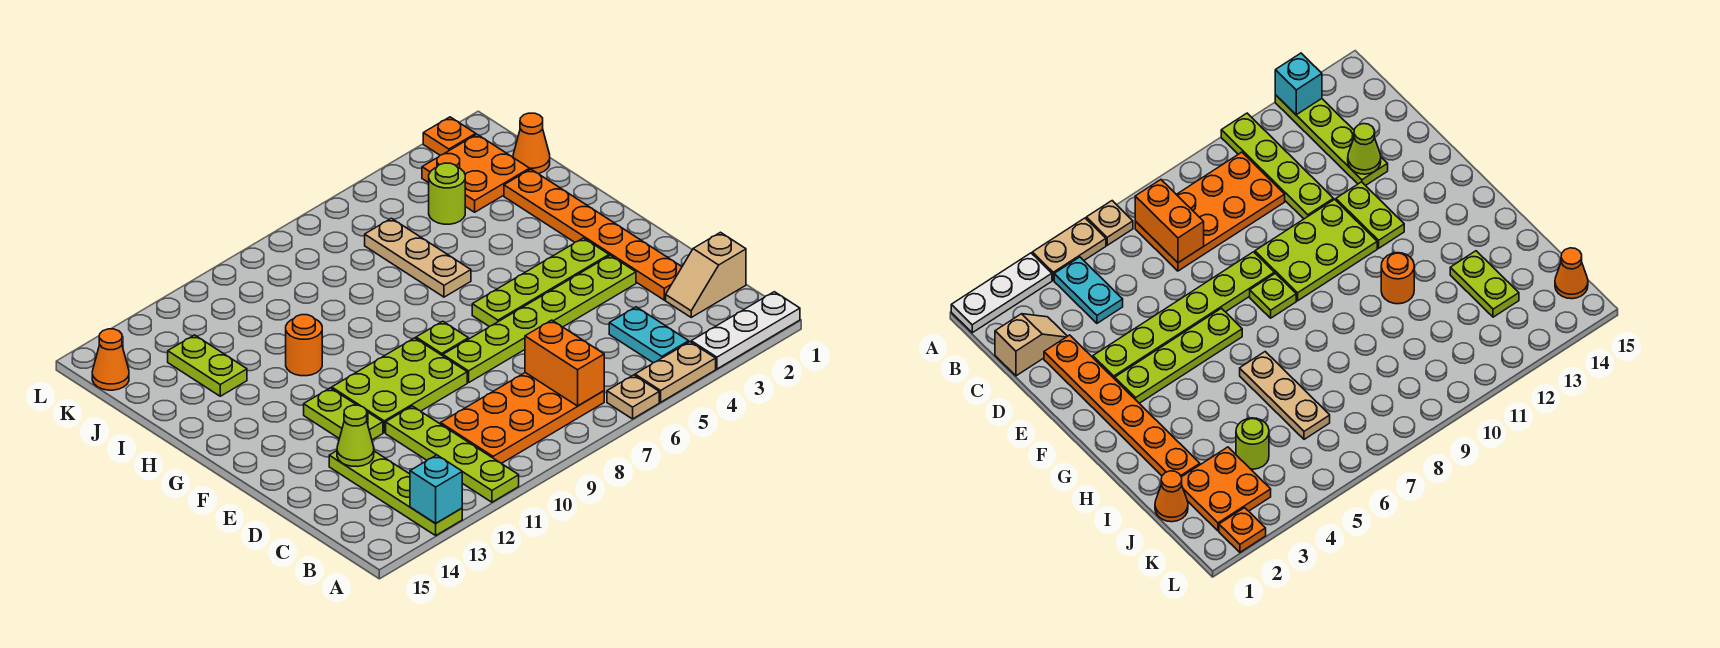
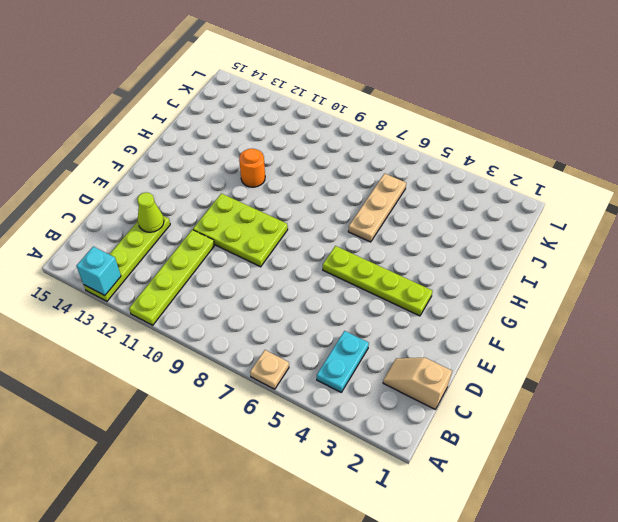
none -> white plate A1:A3 level 1
none -> tan plate A4:A5 level 1
none -> orange plate B7:C10 level 1

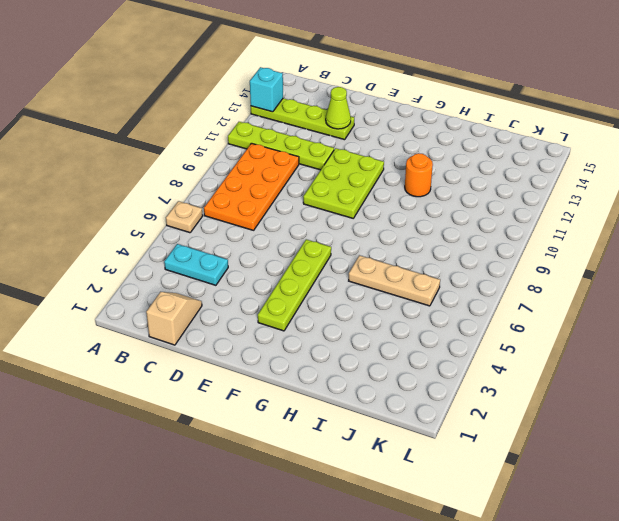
none -> white plate A1:A3 level 1
none -> tan plate A4:A5 level 1
none -> orange plate D2:I2 level 1

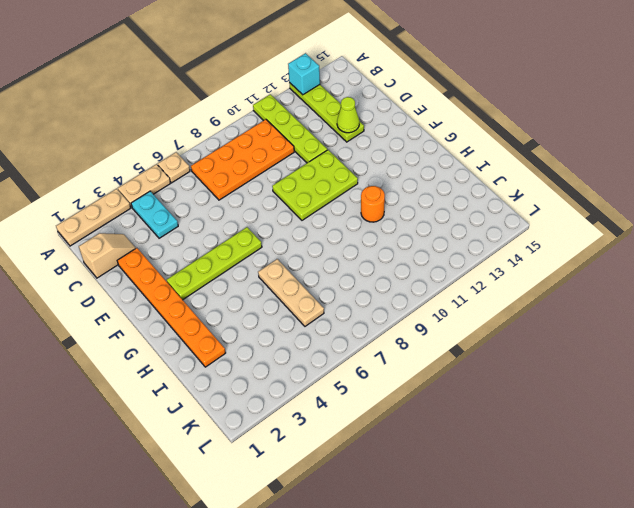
tan plate A1:A3 level 1 -> white plate A1:A3 level 1
none -> lime plate E3:E8 level 1
none -> lime plate E12:F12 level 1
none -> lime plate F8 level 1

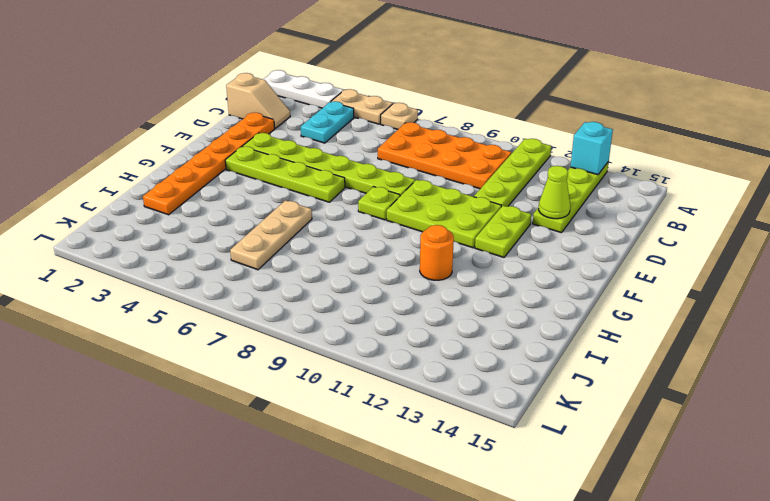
none -> lime plate I13:J13 level 1
none -> orange cone J1 level 1
none -> orange plate J2:K3 level 1

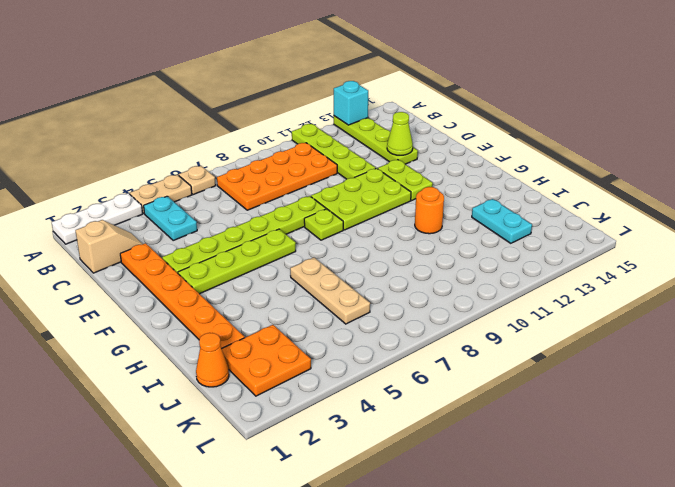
cyan plate I13:J13 level 1 -> lime plate I13:J13 level 1
none -> lime round brick J4 level 1
none -> orange cone K15 level 1
none -> orange plate L2 level 1

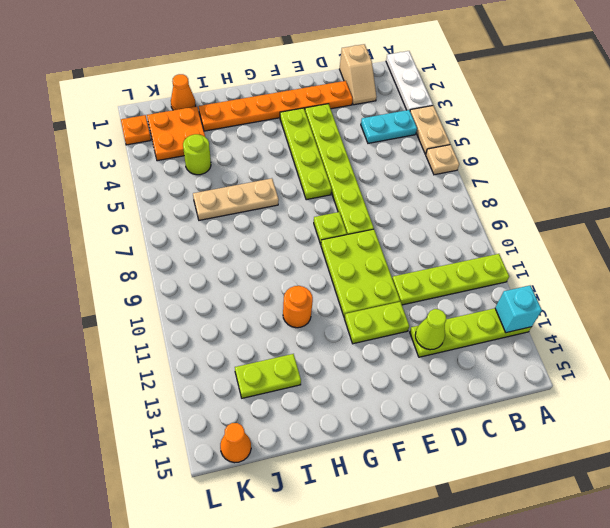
none -> orange plate B7:C10 level 1
none -> orange brick B7:C7 level 2

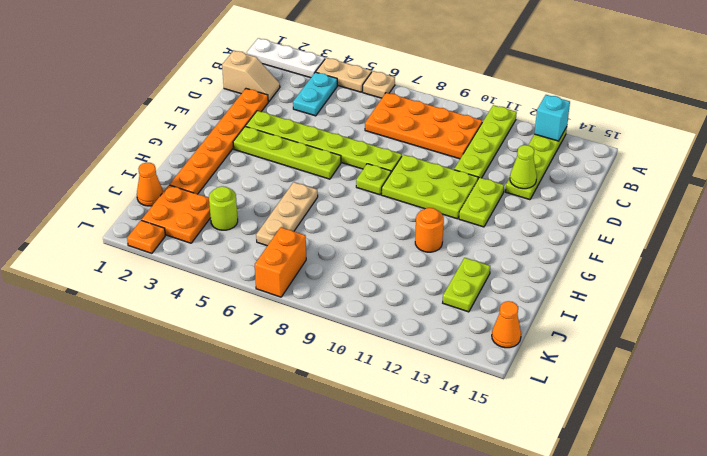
orange brick K7:L7 level 1 -> orange brick B7:C7 level 2

